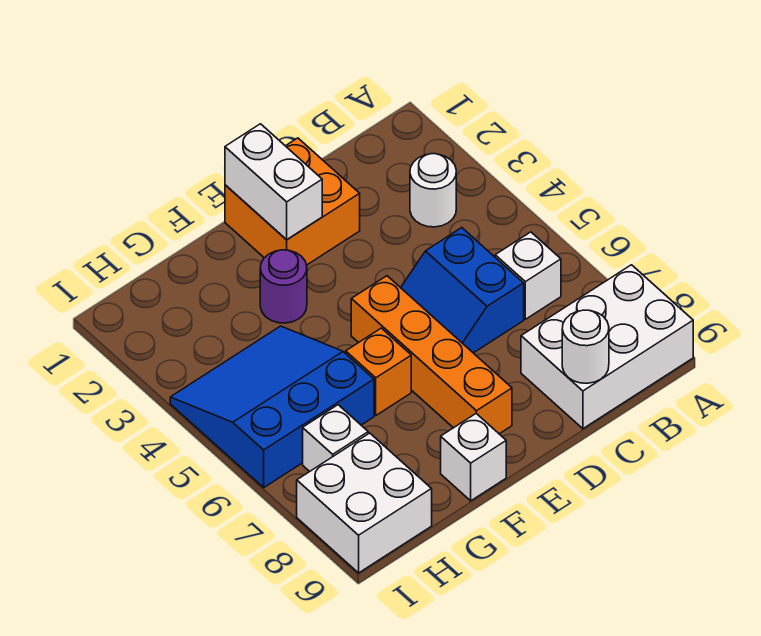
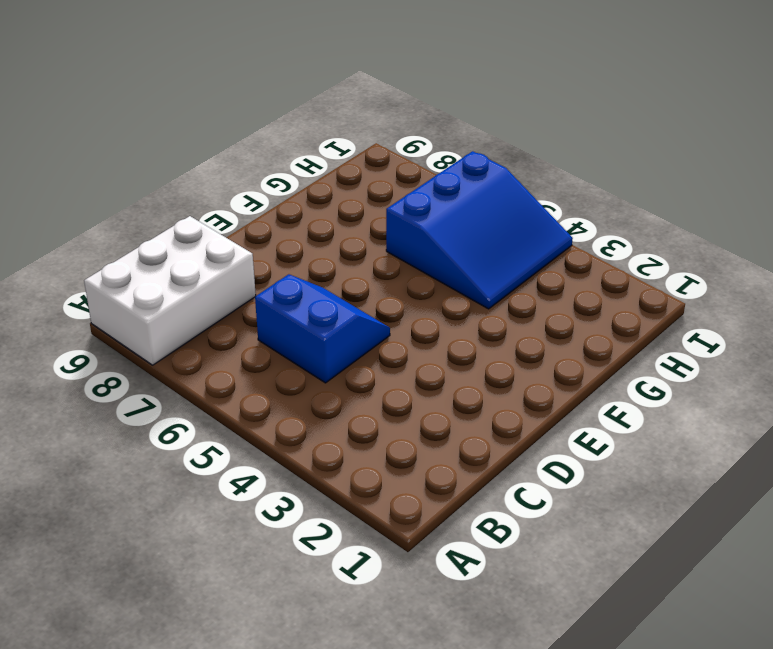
none -> white round brick B3 level 1
none -> white brick B6 level 1
none -> orange brick D1:E2 level 1

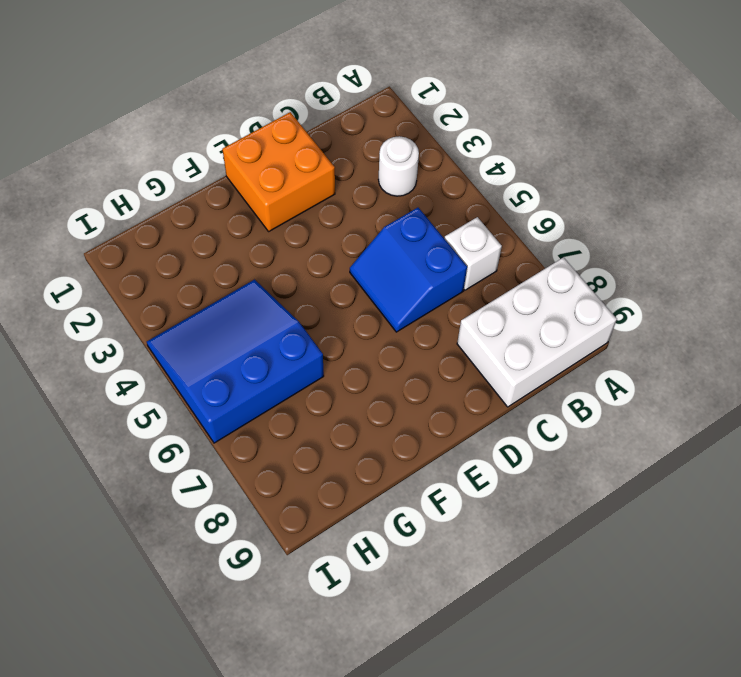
none -> orange brick E5:E8 level 1
none -> purple round brick F3 level 1
none -> orange brick F6 level 1

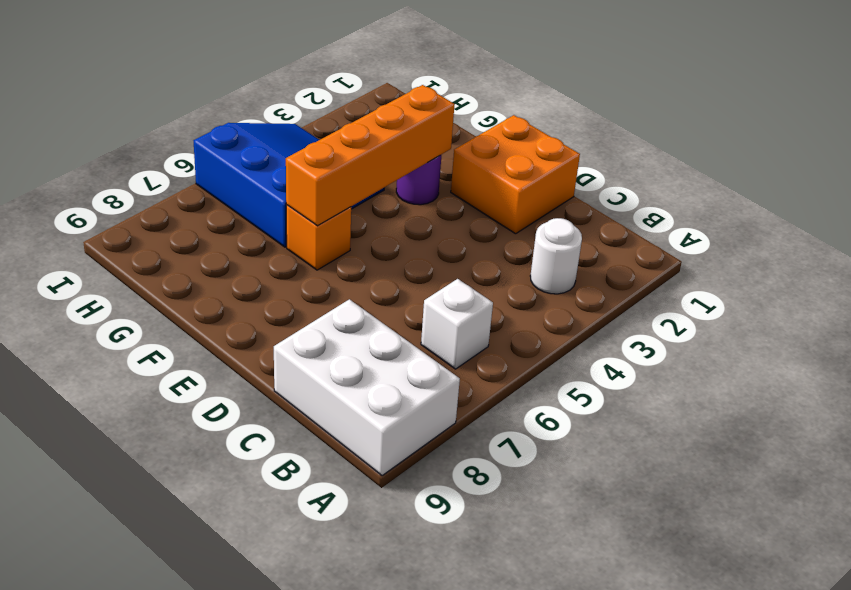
orange brick F3:F6 level 2 -> orange brick E5:E8 level 1
none -> blue slope C5:D6 level 1 top C
none -> white brick F9 level 1
none -> white brick H7 level 1

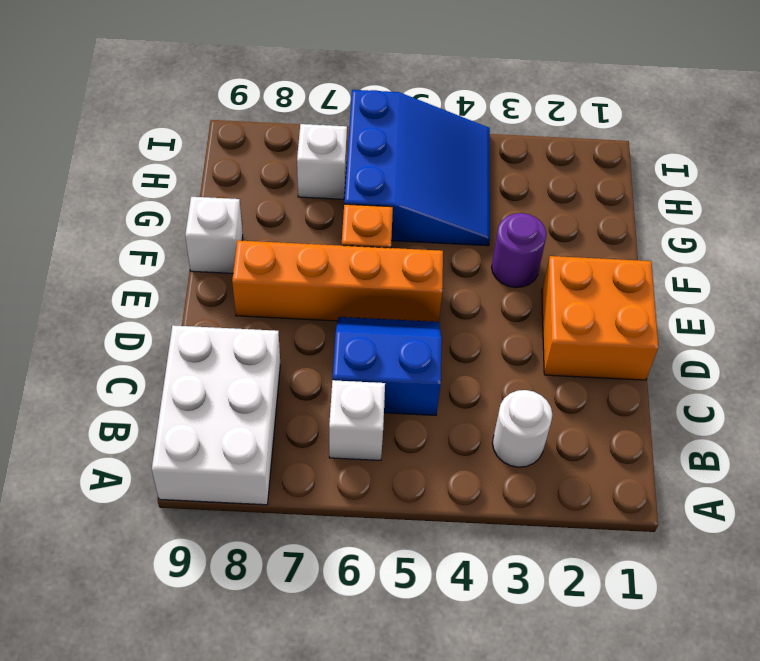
none -> white brick H8:I9 level 1
none -> white round brick C9 level 2
none -> white brick E1:E2 level 2

